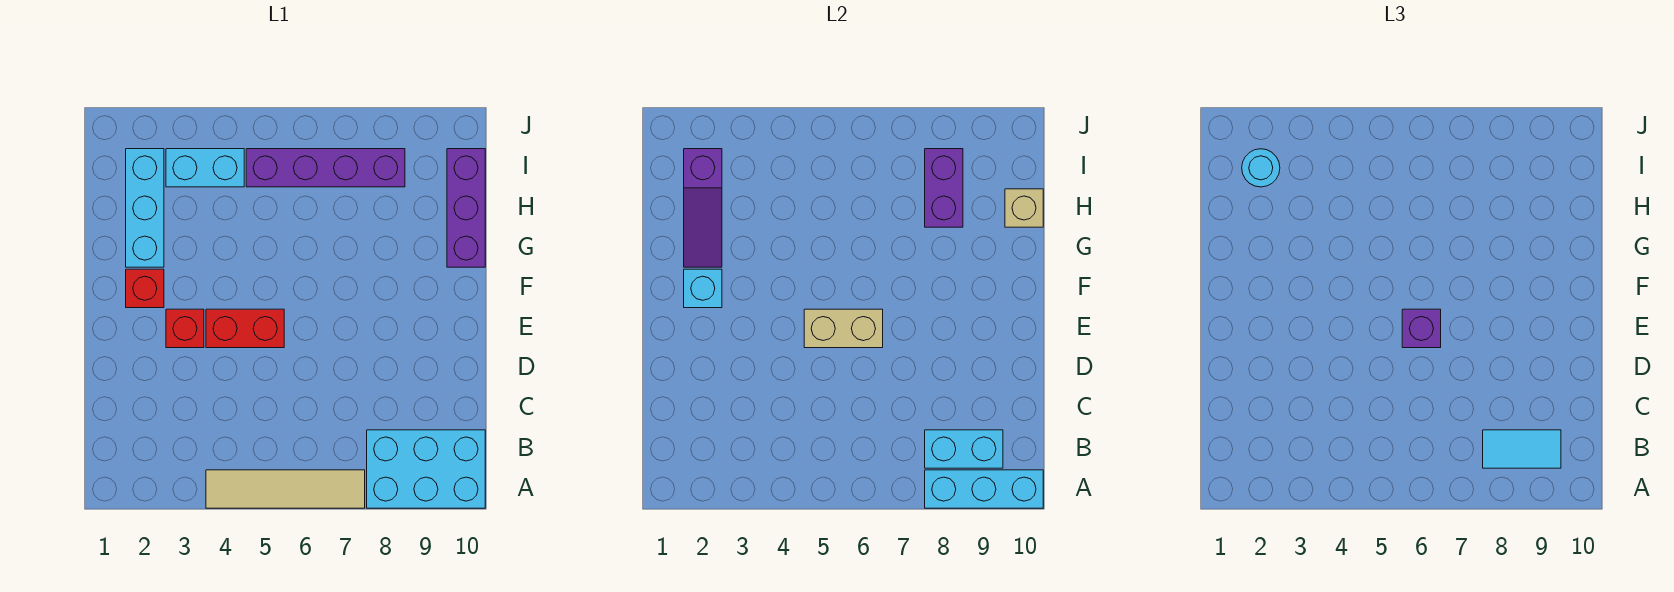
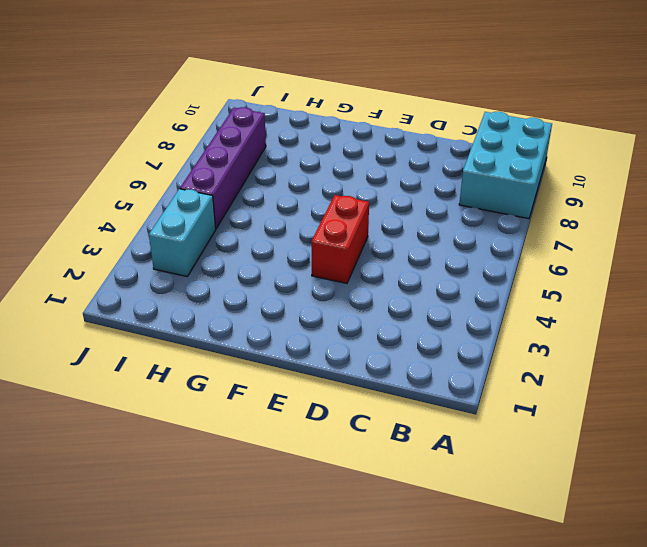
none -> tan tile A4:A7 level 1
none -> red brick E3 level 1
none -> red brick F2 level 1

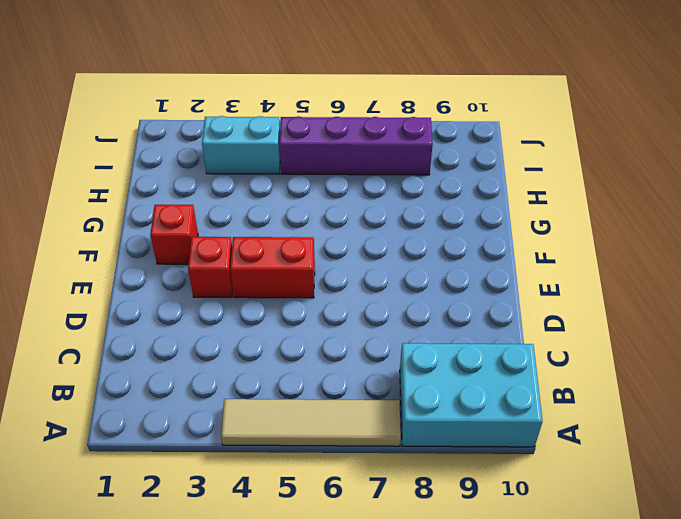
none -> cyan brick G2:I2 level 1
none -> purple brick G10:I10 level 1
none -> cyan brick A8:A10 level 2

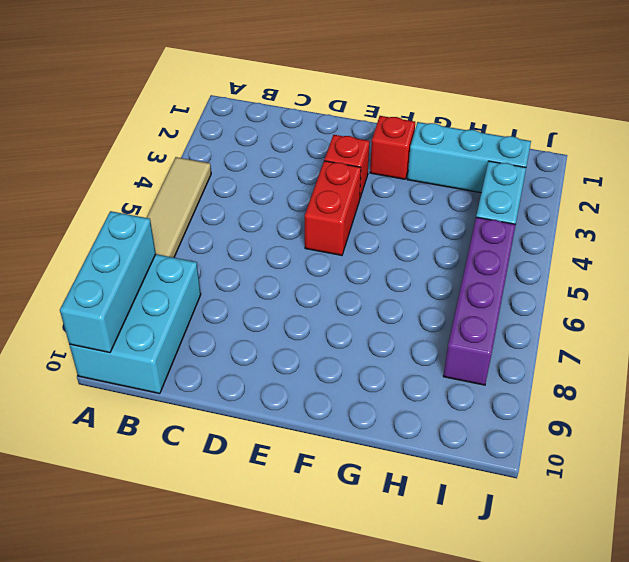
none -> purple brick G10:I10 level 1
none -> cyan brick B8:B9 level 2
none -> tan brick E5:E6 level 2

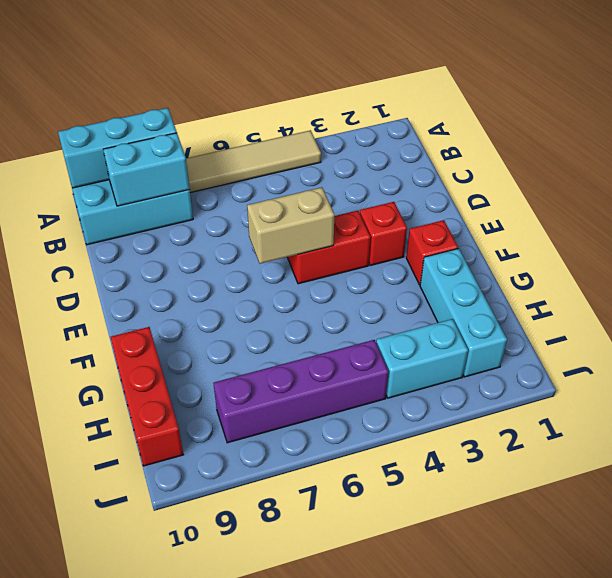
red brick G10:I10 level 1 -> purple brick G10:I10 level 1
none -> cyan brick F2 level 2
none -> purple slope G2:I2 level 2 top I
none -> purple brick H8:I8 level 2

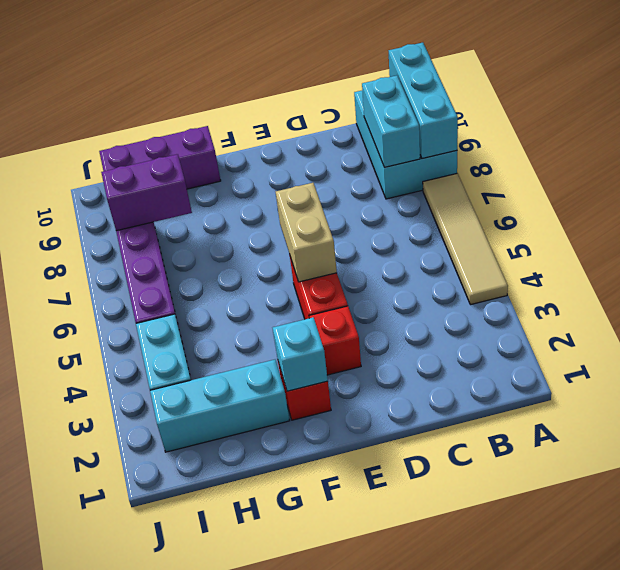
none -> purple slope G2:I2 level 2 top I
none -> tan brick H10 level 2
none -> cyan tile B8:B9 level 3

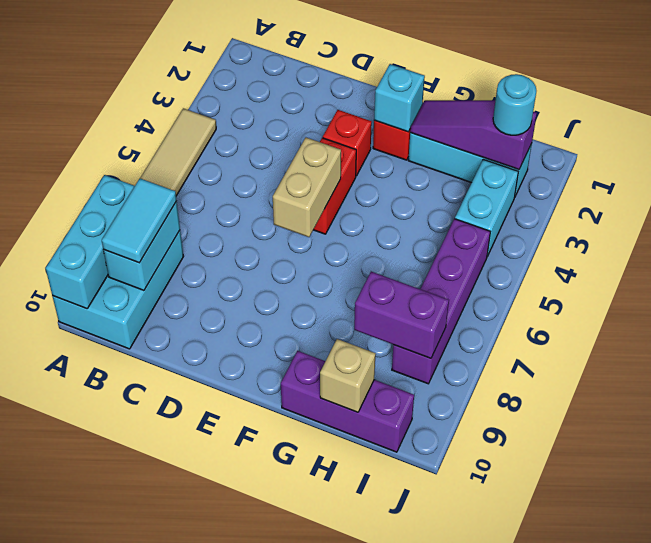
none -> purple brick E6 level 3

